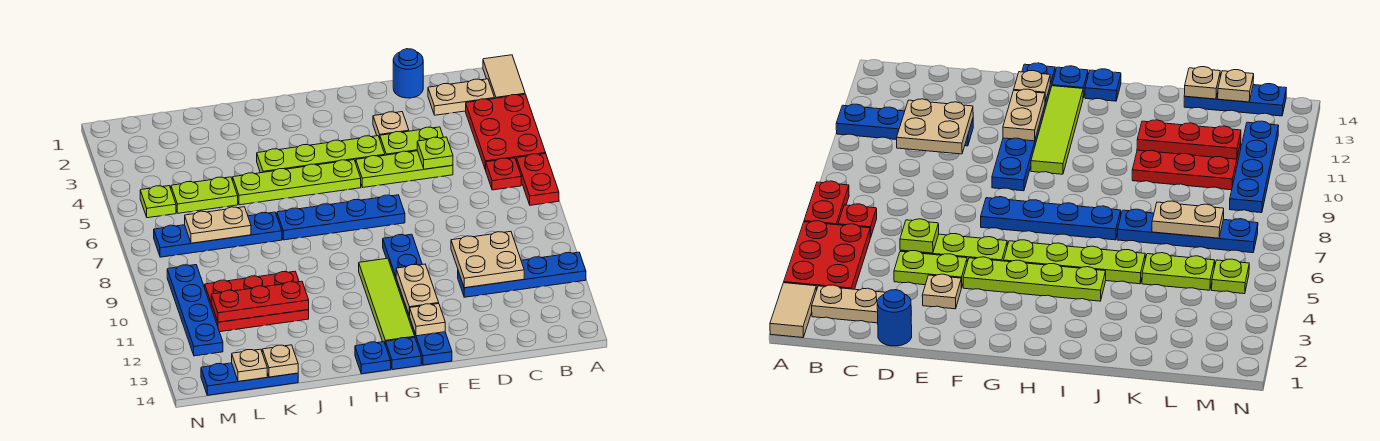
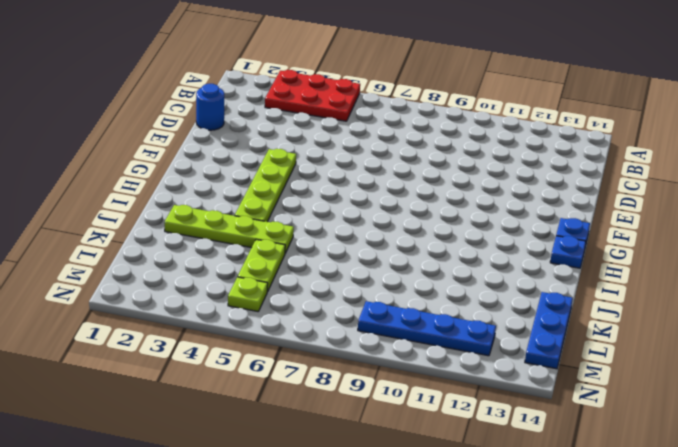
lime plate J2:J5 level 1 -> lime plate G5:J5 level 1
none -> tan tile A1:A2 level 1
none -> red plate A6:A7 level 1
none -> blue plate A11:D11 level 1
none -> tan plate B2:C2 level 1

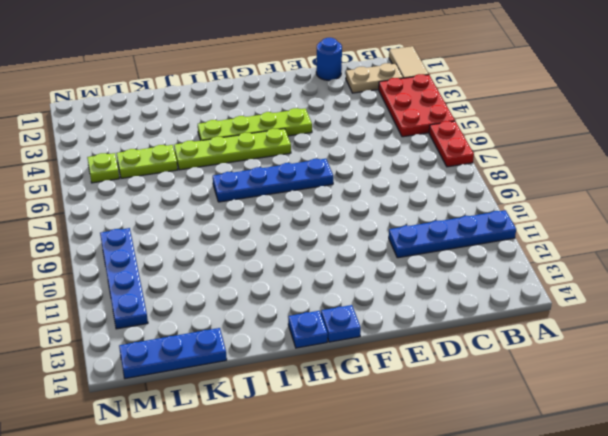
none -> red plate B6 level 1
none -> lime plate D4:E4 level 1
none -> lime plate D5:F5 level 1
none -> tan plate E3 level 1

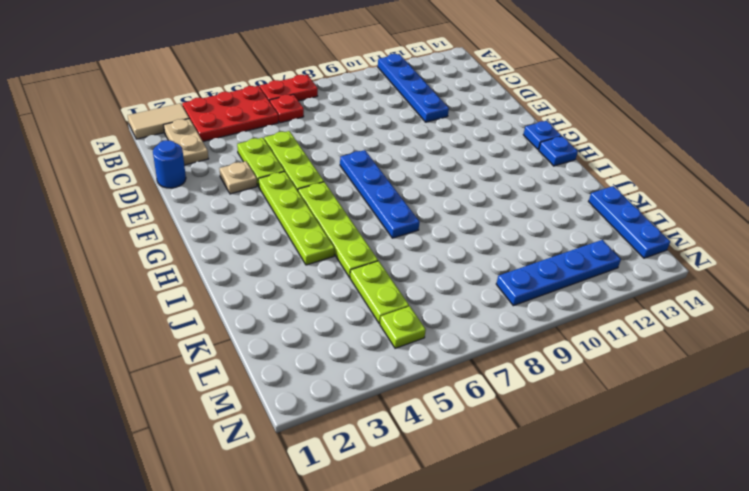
none -> blue plate F9:F14 level 1
none -> lime tile G10:G13 level 1
none -> blue plate J7:M7 level 1
none -> red plate J10:L11 level 1

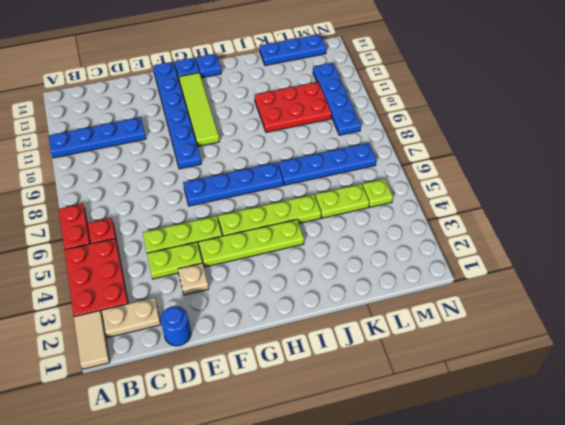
none -> tan plate C10:D11 level 2
none -> lime plate D5 level 2
none -> tan plate F11:F12 level 2
none -> tan plate F13 level 2

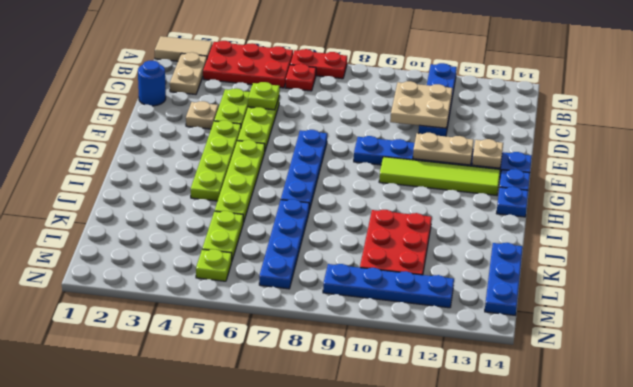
none -> red plate J11:L11 level 2
none -> tan plate K7:L7 level 2
none -> tan plate K14 level 2
none -> tan plate L14 level 2

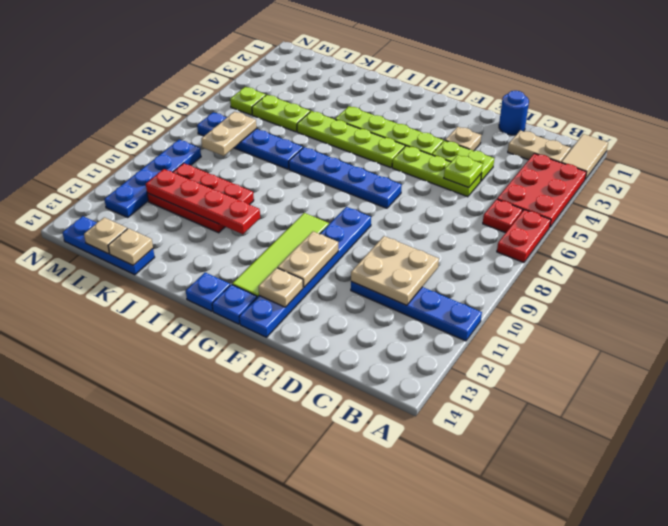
red plate I11:L11 level 2 -> red plate J11:L11 level 2
tan plate L7:L8 level 2 -> tan plate K7:L7 level 2

